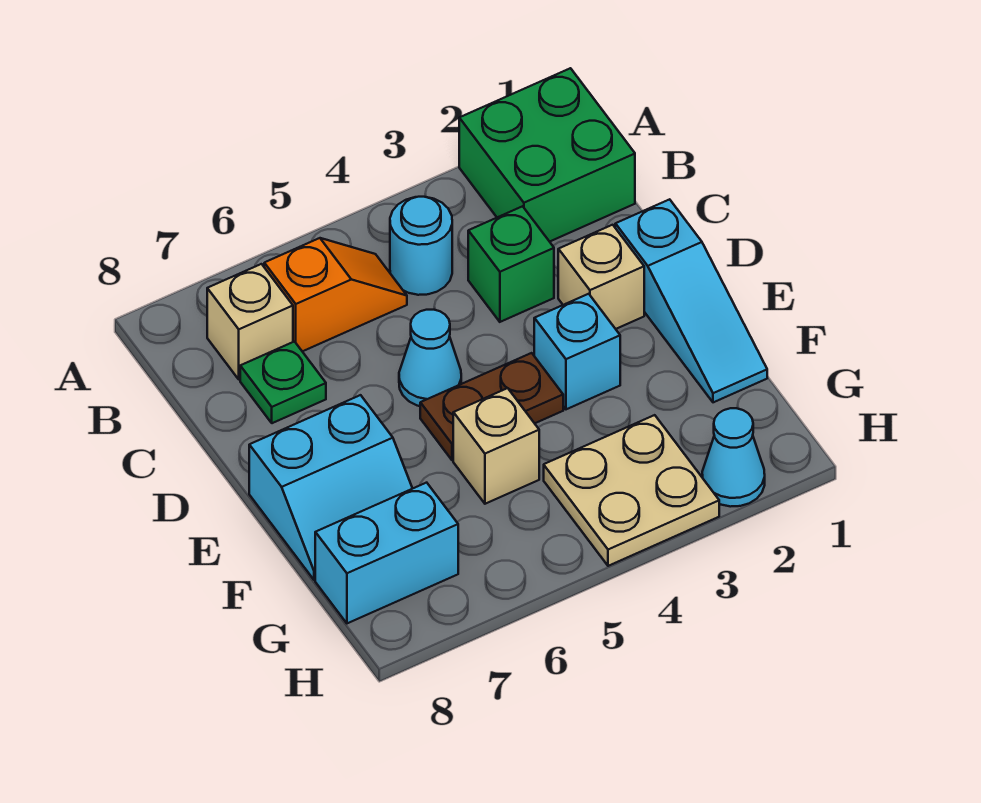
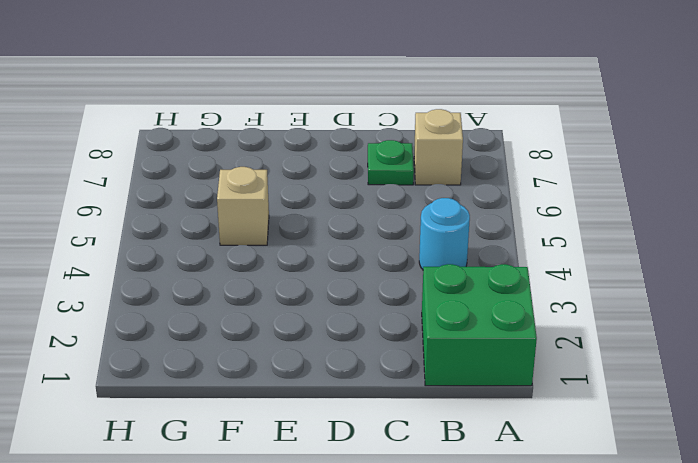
none -> orange slope B5:B6 level 1 top 6
none -> green brick C3 level 1
none -> cyan slope D1:F1 level 1 top D

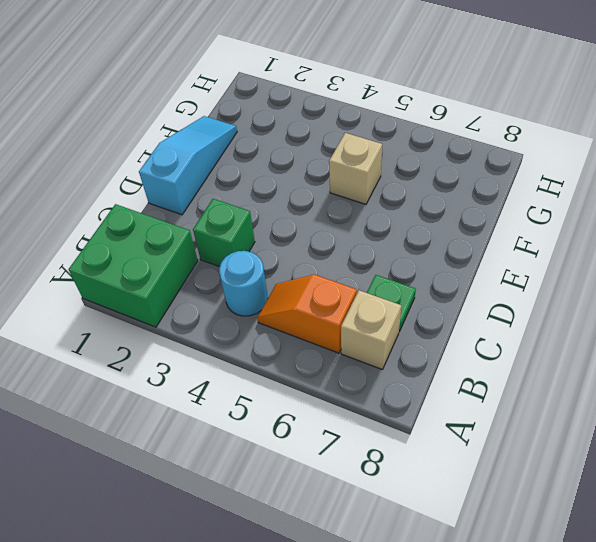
none -> tan brick D2 level 1
none -> cyan cone D5 level 1
none -> cyan brick E3 level 1

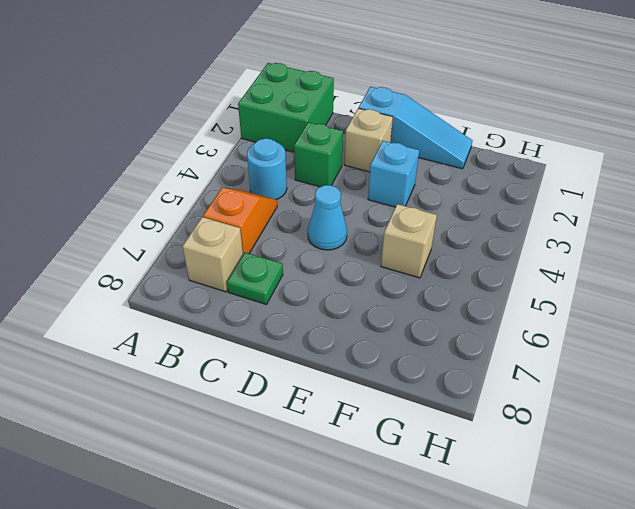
none -> brown plate E4:E5 level 1
none -> cyan slope E7:F8 level 1 top E
none -> tan plate G3:H4 level 1

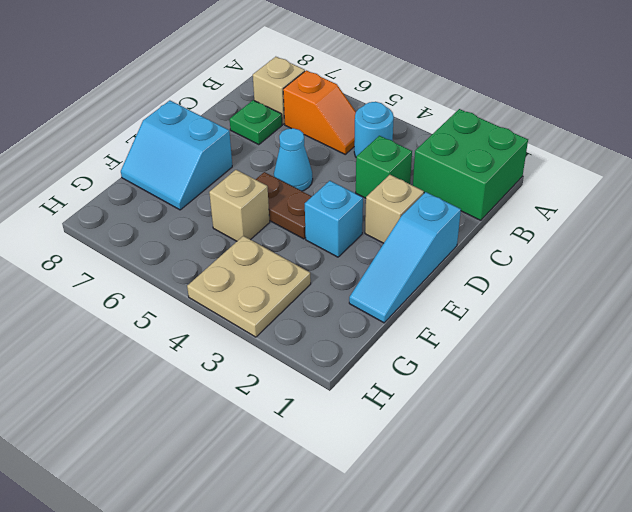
none -> cyan brick G7:G8 level 1
none -> cyan cone H2 level 1

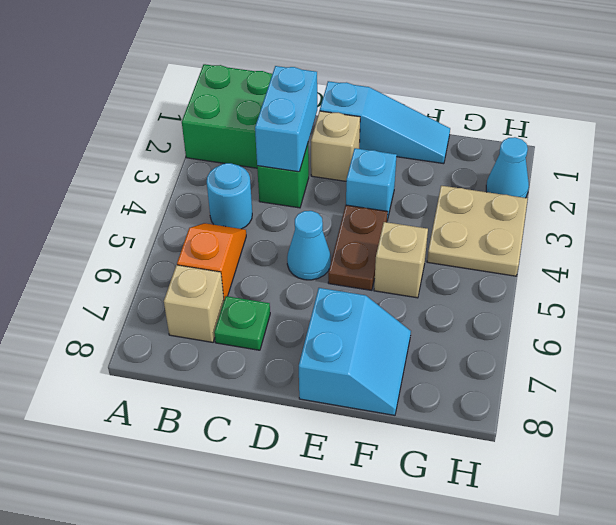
cyan brick C2:C3 level 2 -> cyan brick G7:G8 level 1

